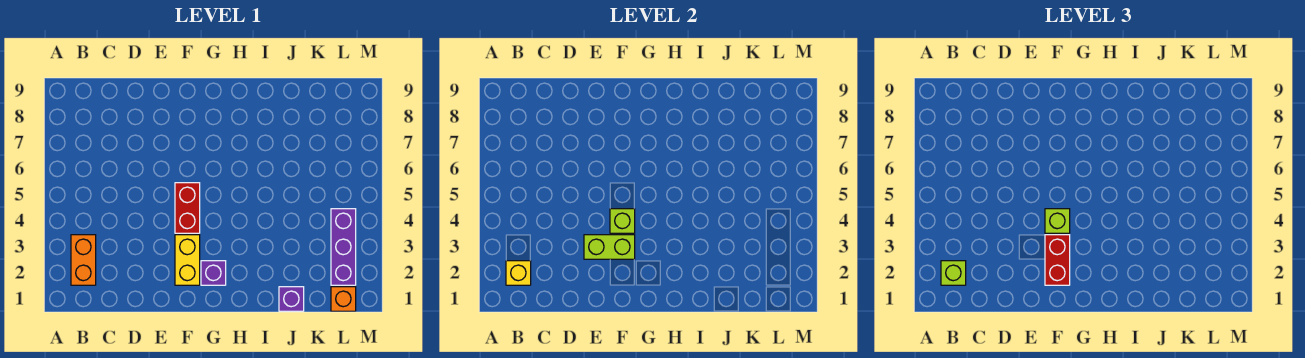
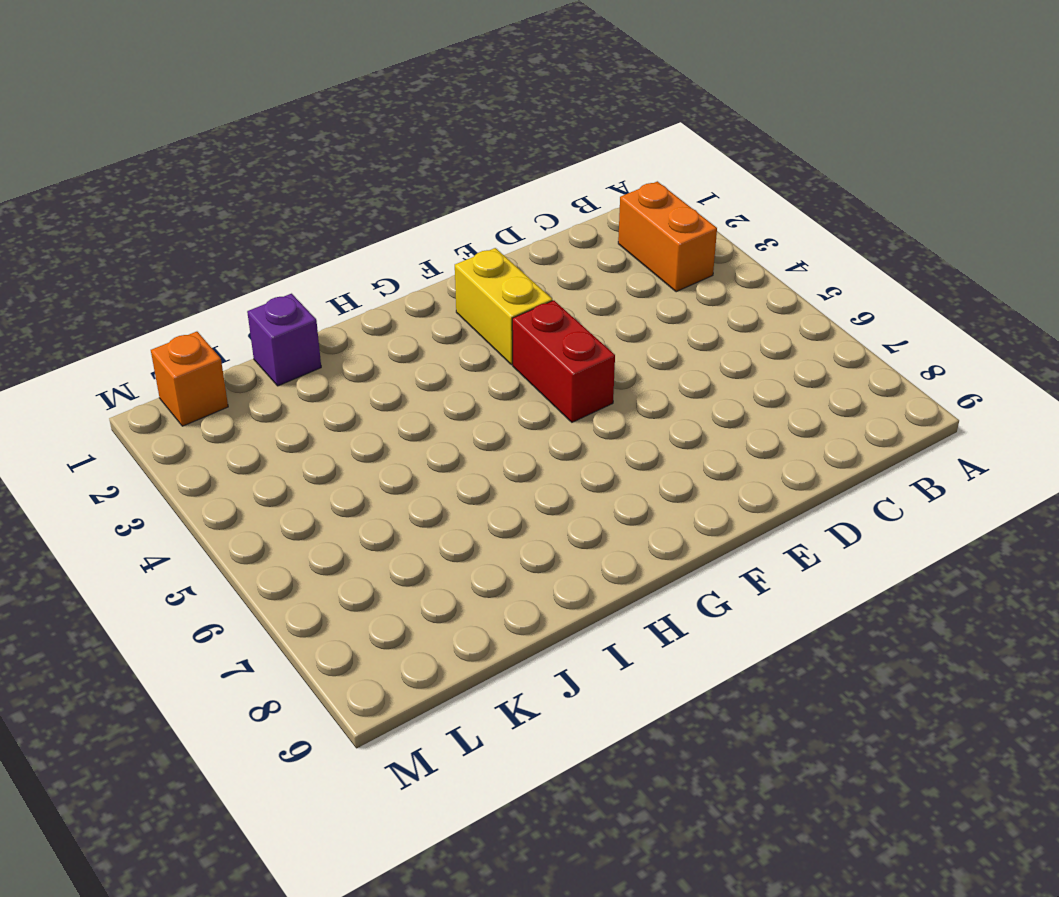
none -> purple brick G2 level 1
none -> purple brick L2:L4 level 1
none -> yellow brick B2 level 2

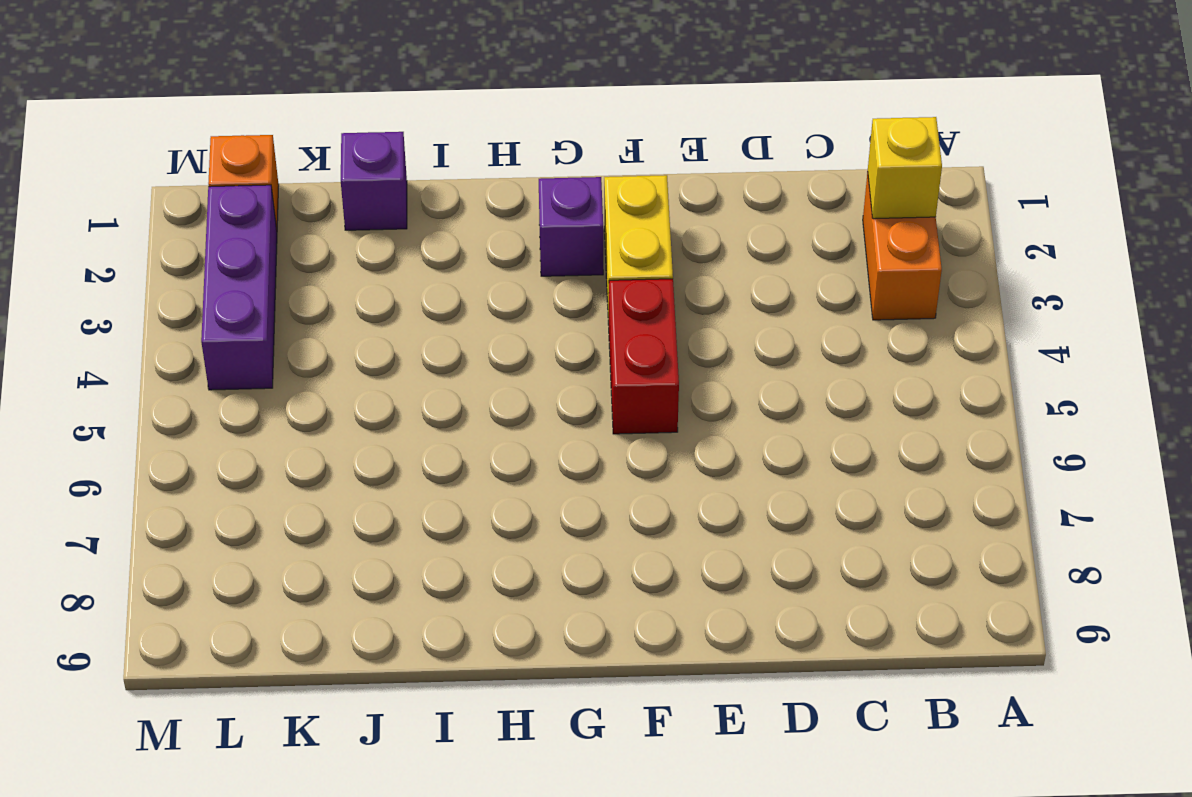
none -> lime brick E3:F3 level 2
none -> lime brick F4 level 2
none -> lime brick B2 level 3

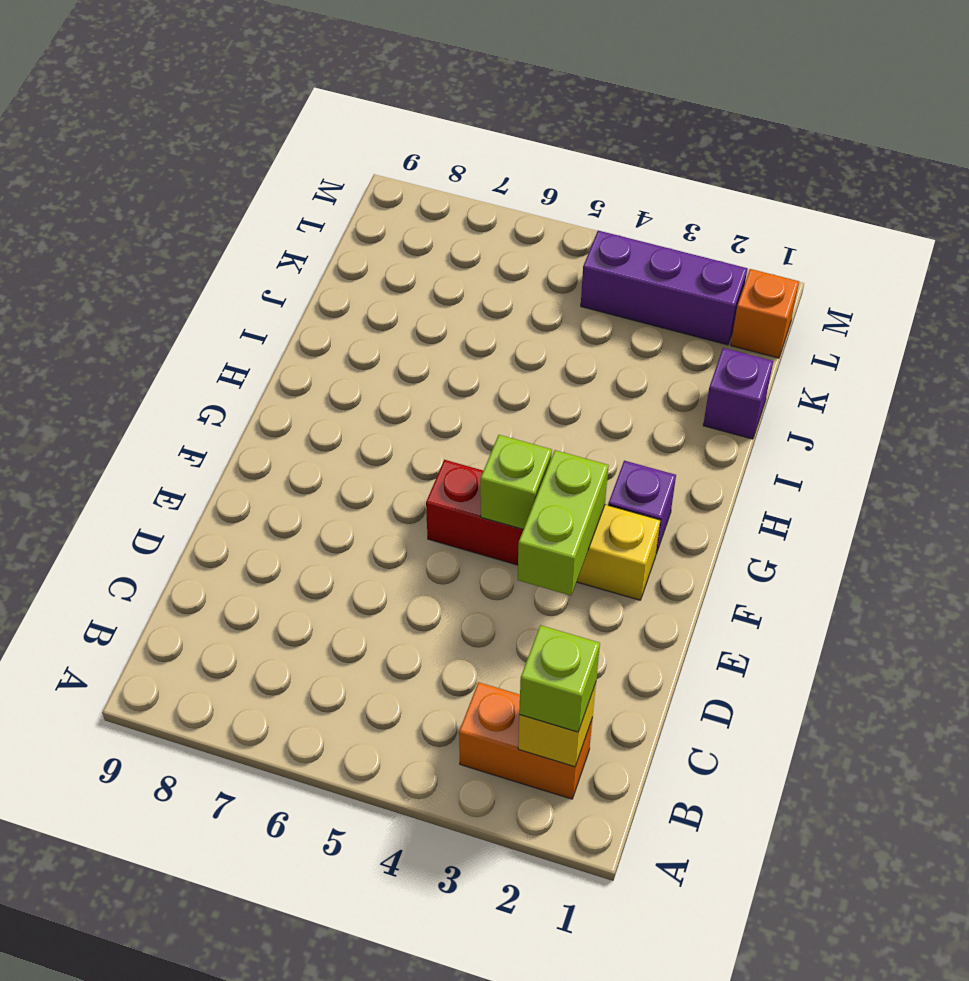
none -> red brick F2:F3 level 3
none -> lime brick F4 level 3

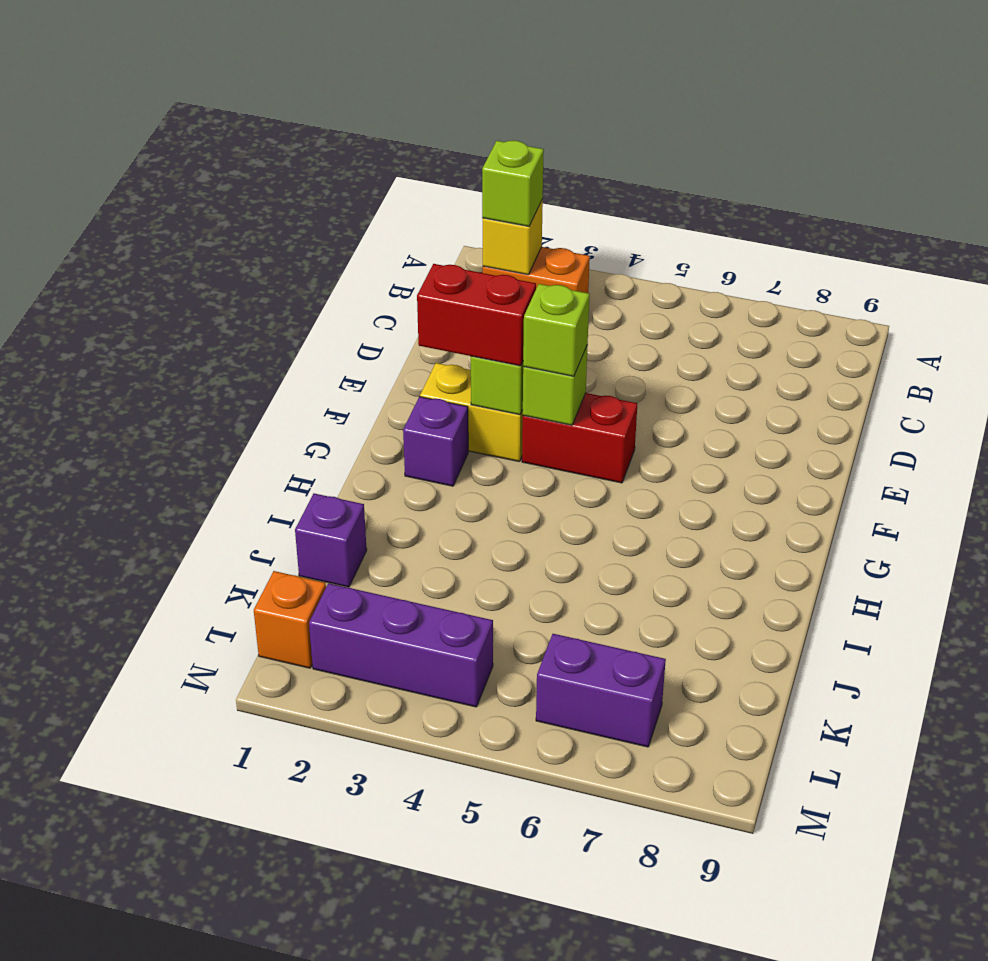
purple brick L6:L7 level 1 -> none

